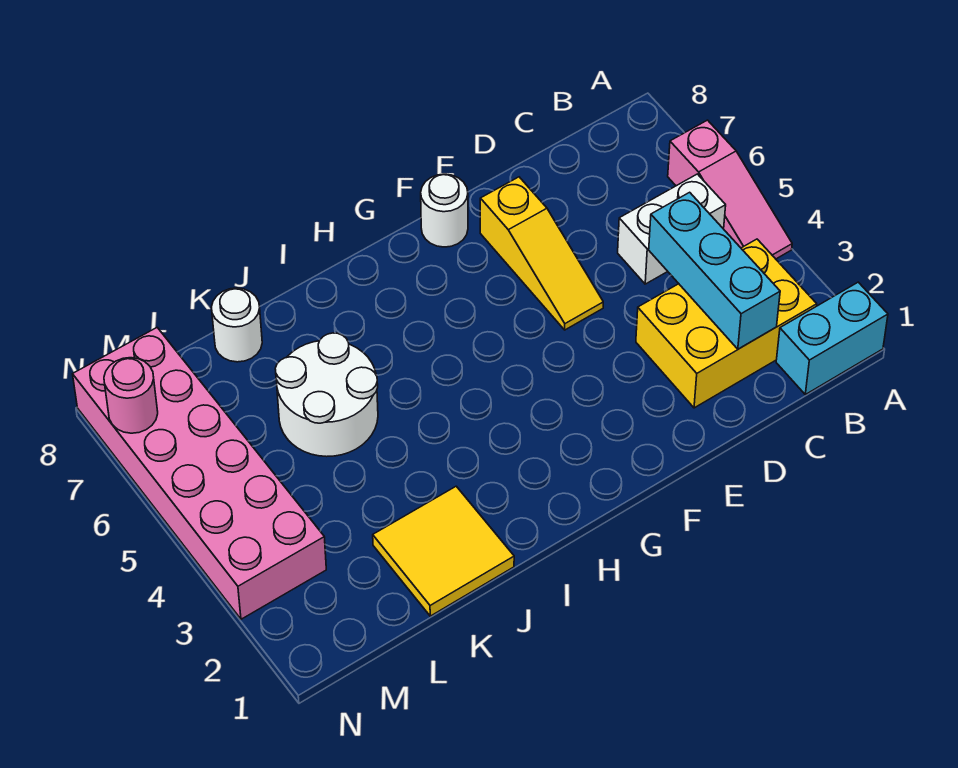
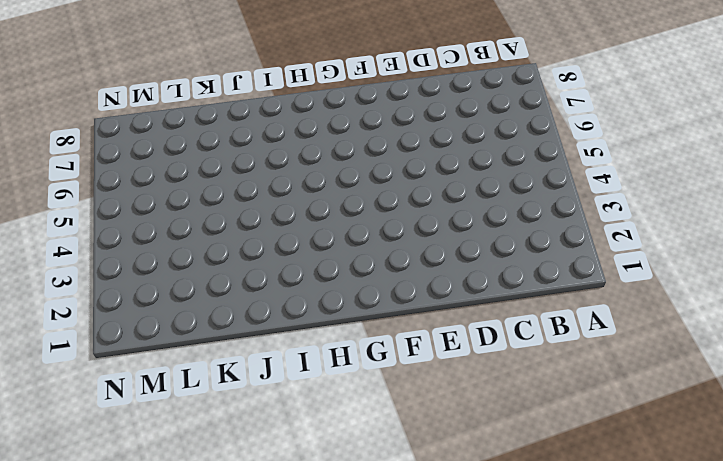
none -> cyan brick A1:B1 level 1
none -> pink slope A4:A6 level 1 top 6
none -> yellow brick B2:D3 level 1

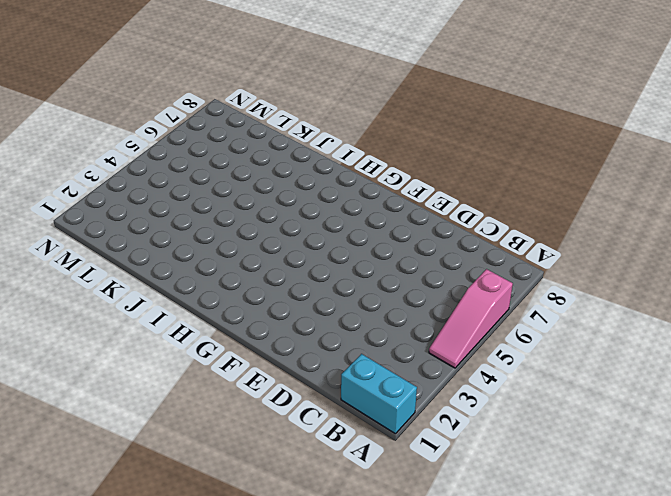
none -> yellow brick B2:D3 level 1
none -> white brick B5:C5 level 1
none -> yellow slope E5:E7 level 1 top 7

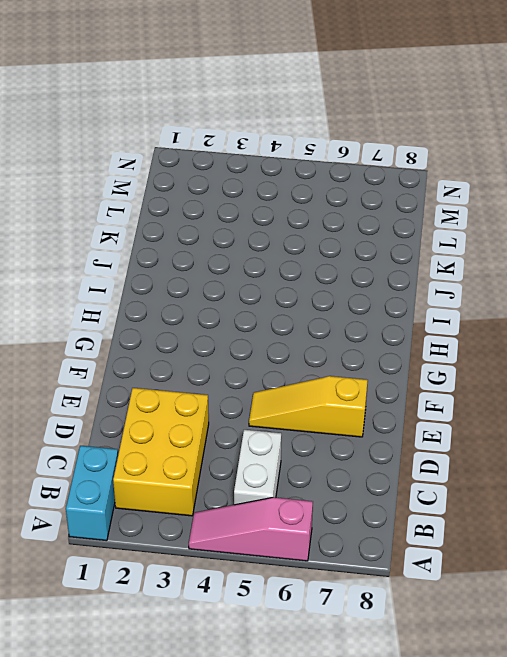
none -> white round brick F8 level 1
none -> yellow tile J1:K2 level 1
none -> white round brick J5:K6 level 1

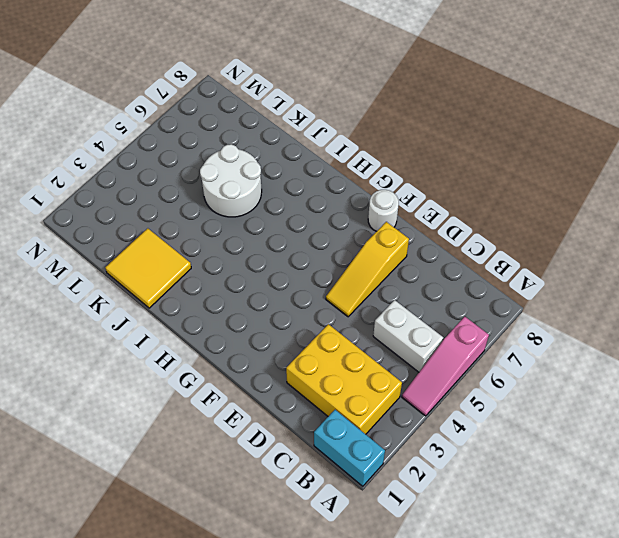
none -> white round brick K8 level 1
none -> pink brick M3:N8 level 1
none -> cyan brick C2:C4 level 2

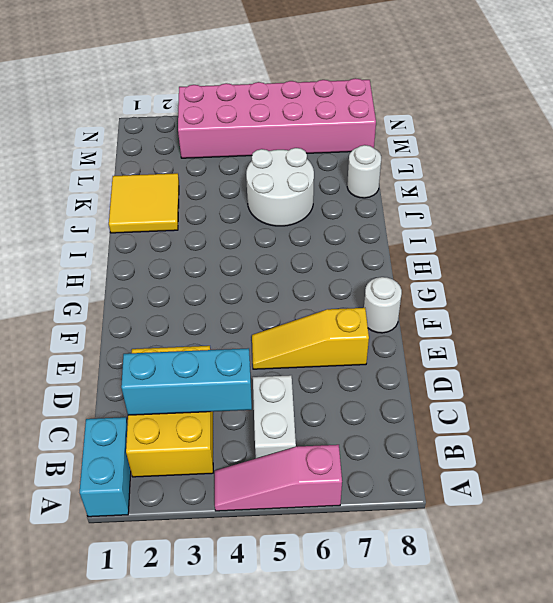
none -> pink round brick N7 level 2

